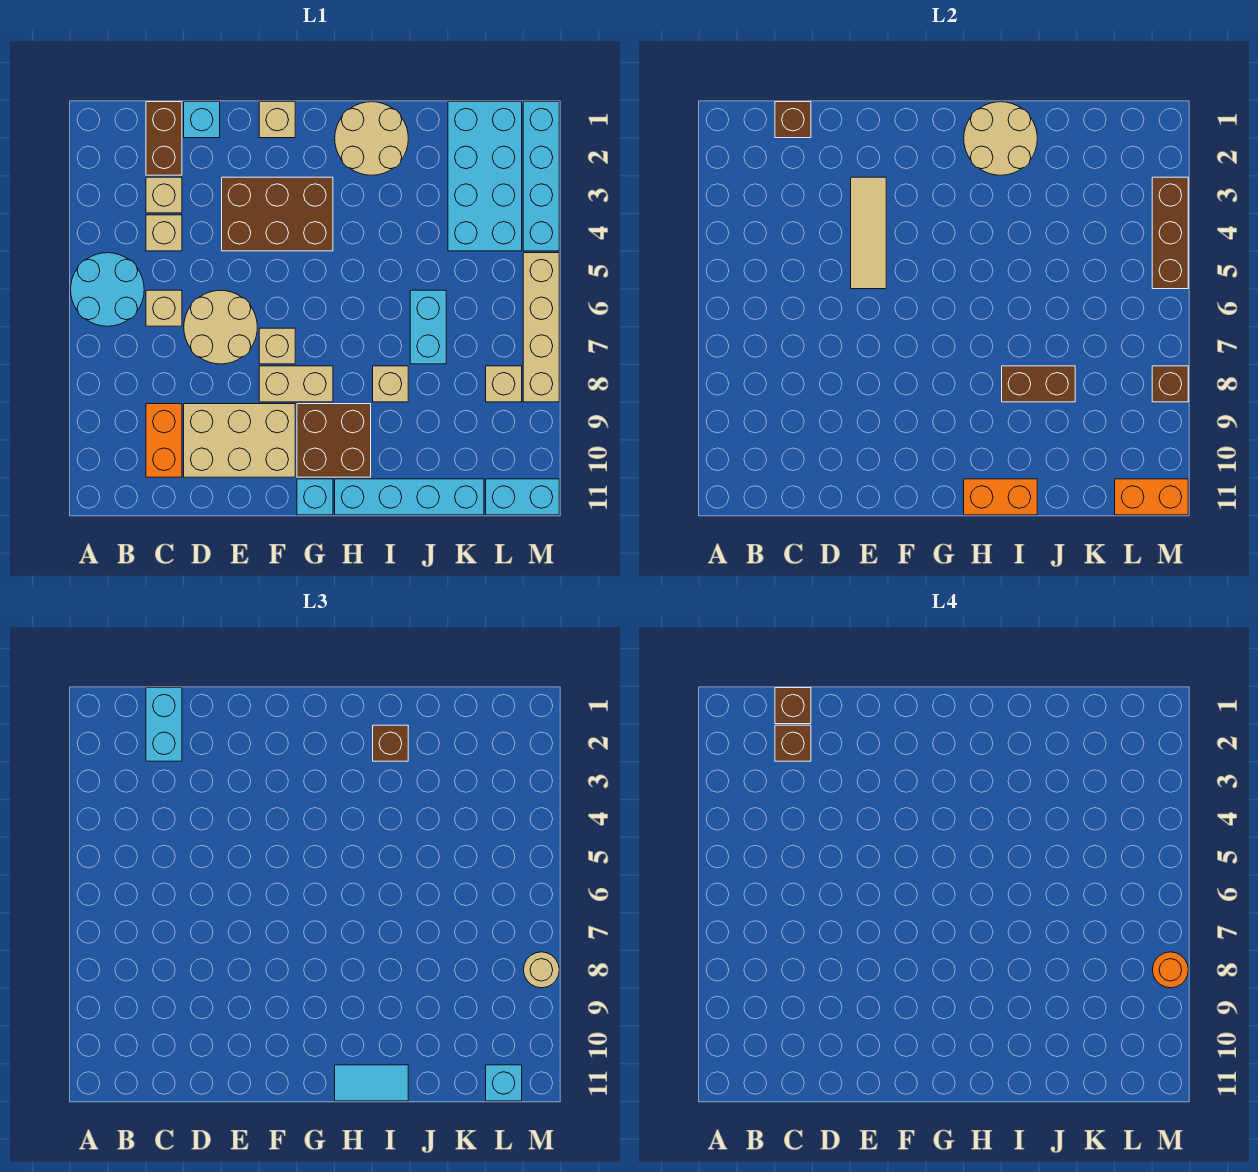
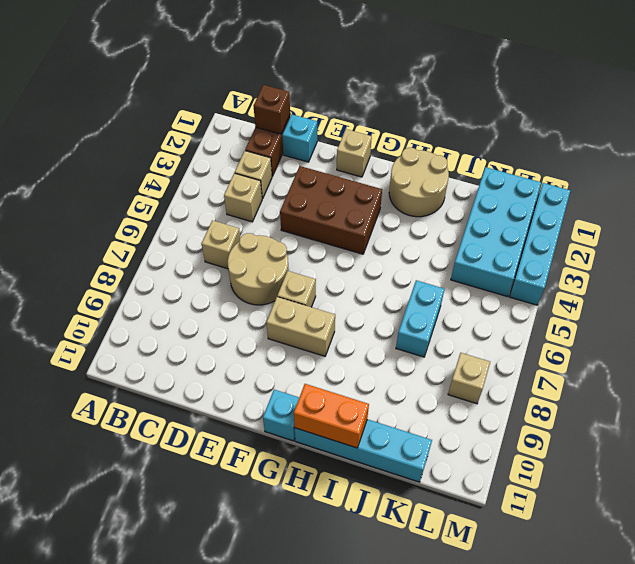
none -> cyan round brick A5:B6 level 1
none -> orange brick C9:C10 level 1
none -> tan brick D9:F10 level 1
none -> brown brick G9:H10 level 1

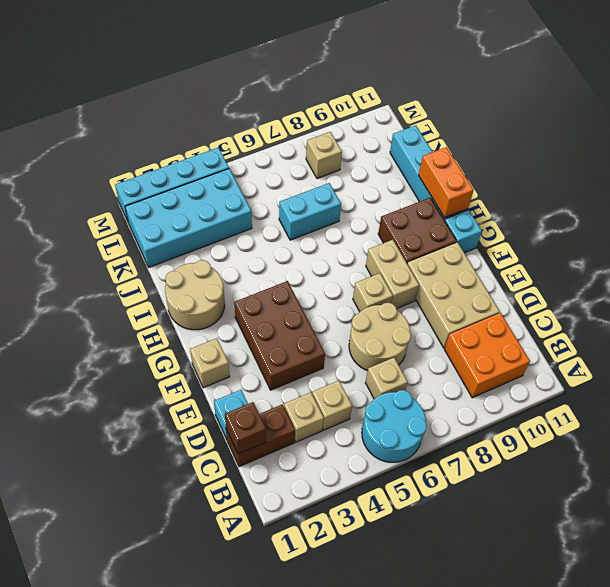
orange brick B9:C10 level 1 -> orange brick C9:C10 level 1
none -> tan brick I8 level 1
none -> cyan brick L11:M11 level 1
none -> tan brick M5:M8 level 1
none -> tan tile E3:E5 level 2

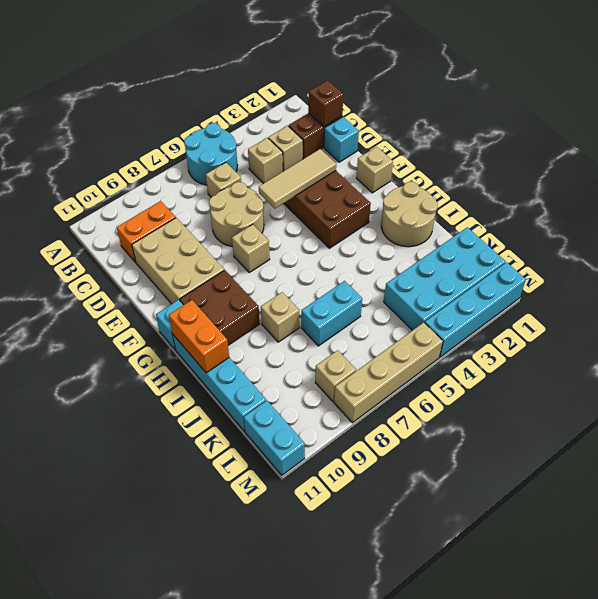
none -> tan brick F8:G8 level 1
none -> tan round brick H1:I2 level 2
none -> brown brick I8:J8 level 2
none -> orange brick L11:M11 level 2

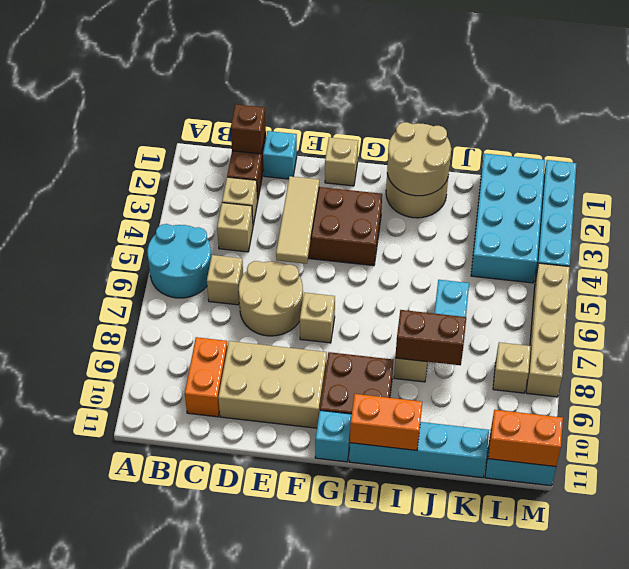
none -> tan brick F8:G8 level 1
none -> brown brick M3:M5 level 2
none -> brown brick M8 level 2
none -> cyan brick C1:C2 level 3

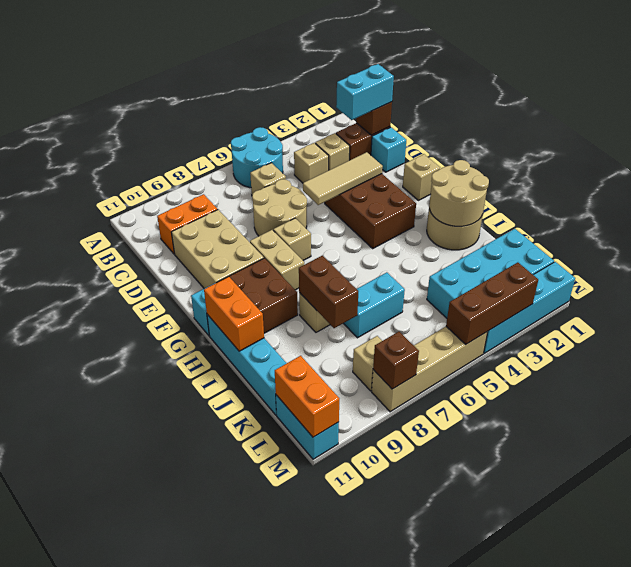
none -> cyan tile H11:I11 level 3
none -> brown brick I2 level 3
none -> cyan brick L11 level 3
none -> tan round brick M8 level 3

